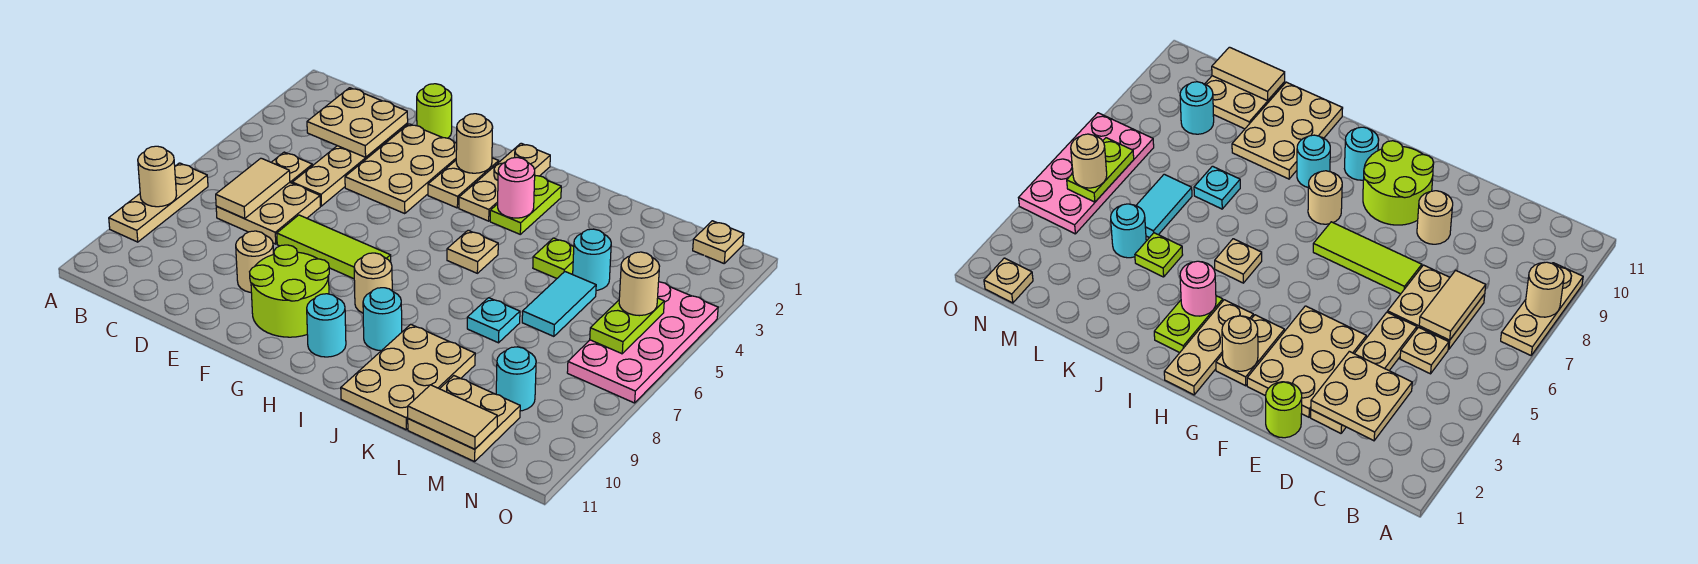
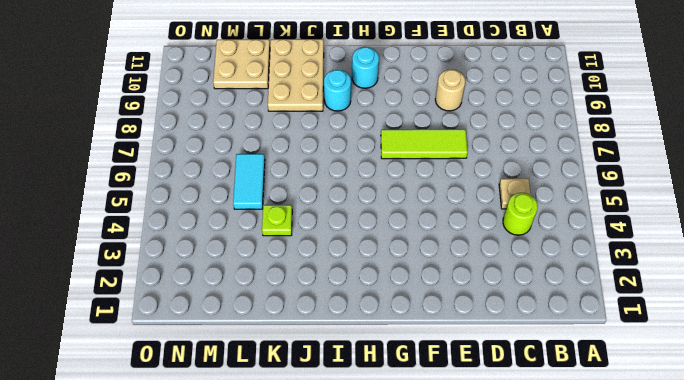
lime round brick C4 level 1 -> lime round brick E1 level 1
none -> tan plate A7:A9 level 1
none -> tan plate C6:D7 level 1
none -> tan plate D2:D5 level 1
none -> tan plate E2:F4 level 1

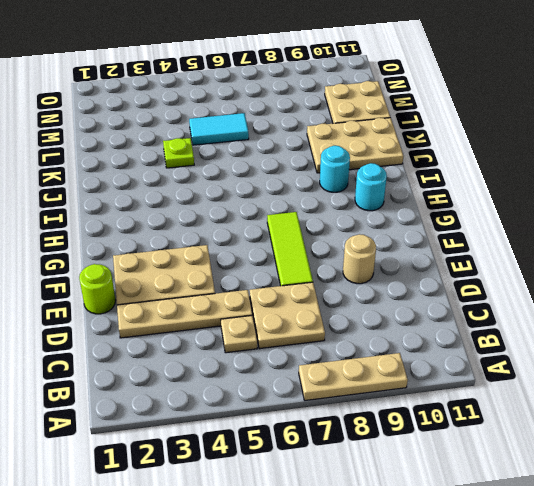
none -> lime round brick F9:G10 level 1
none -> tan plate G2:G3 level 1
none -> tan plate H1:H3 level 1
none -> tan round brick H8 level 1

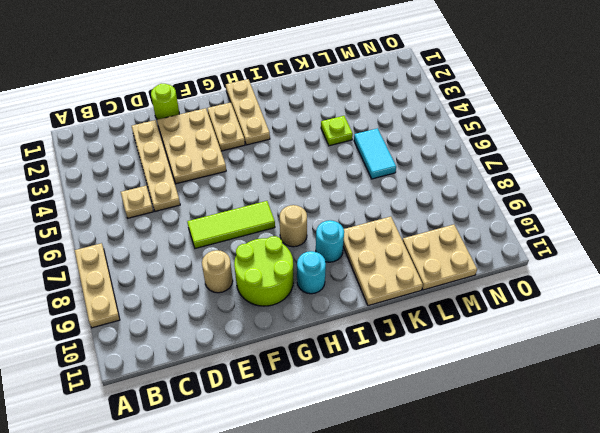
none -> tan plate C6:D7 level 1
none -> lime plate I2:I3 level 1
none -> tan plate I5 level 1
none -> cyan plate K7 level 1

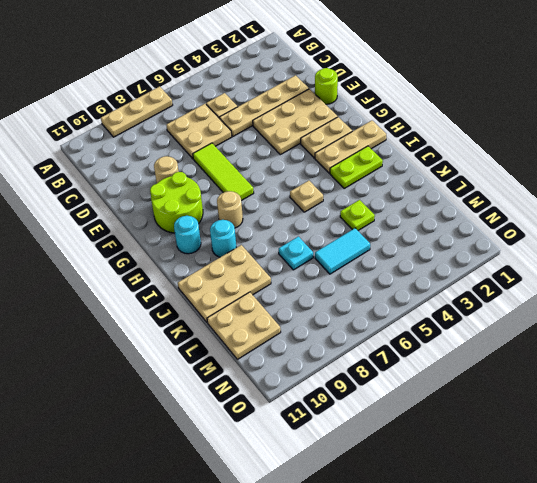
none -> cyan round brick L4 level 1
none -> cyan round brick M9 level 1
none -> tan plate N1 level 1
none -> pink plate N4:O7 level 1

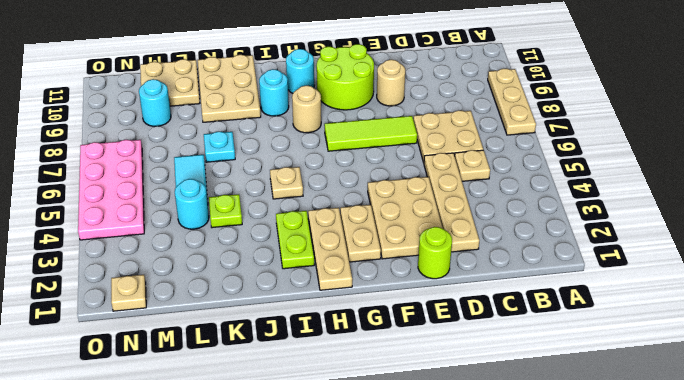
none -> tan round brick A8 level 2
none -> tan plate C2:D3 level 2
none -> tan tile C6:C7 level 2
none -> tan round brick G2 level 2

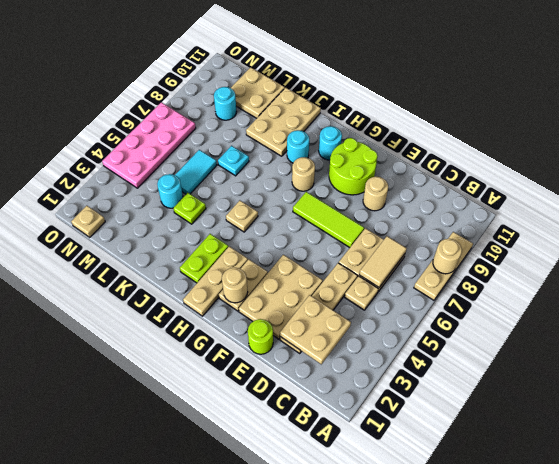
none -> pink round brick I3 level 2
none -> tan tile L11:M11 level 2
none -> lime plate N5:N6 level 2
none -> tan round brick N5 level 3

